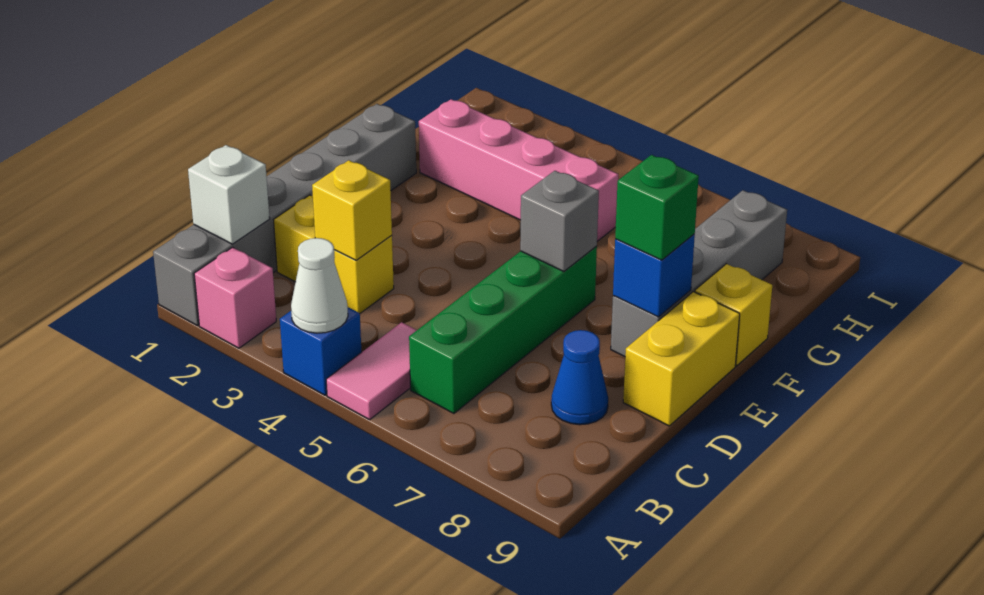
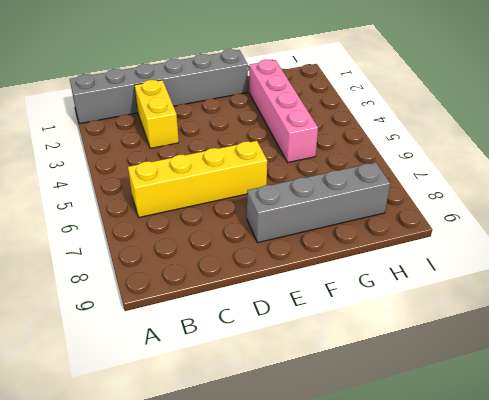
yellow brick B6:E6 level 1 -> green brick B6:E6 level 1
none -> pink brick A2 level 1
none -> blue brick A4 level 1
none -> pink tile A5:B5 level 1

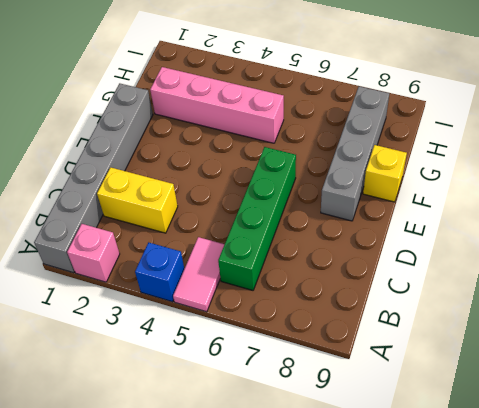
none -> blue cone C8 level 1
none -> yellow brick D9:E9 level 1
none -> white cone A4 level 2

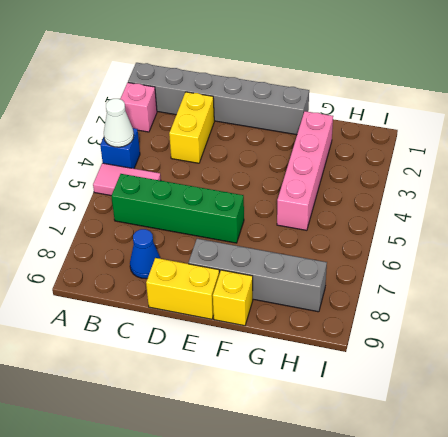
none -> white brick B1 level 2
none -> yellow brick C3 level 2
none -> grey brick E6 level 2

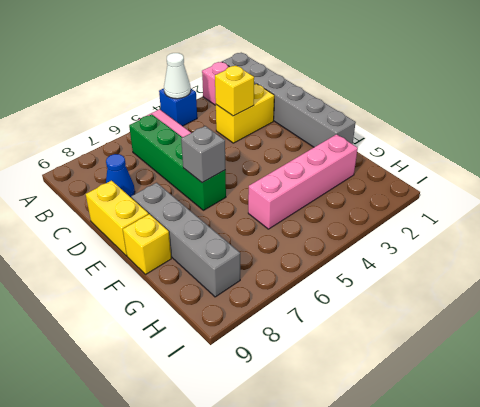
none -> white brick B1 level 2
none -> blue brick E8 level 2
none -> green brick E8 level 3

